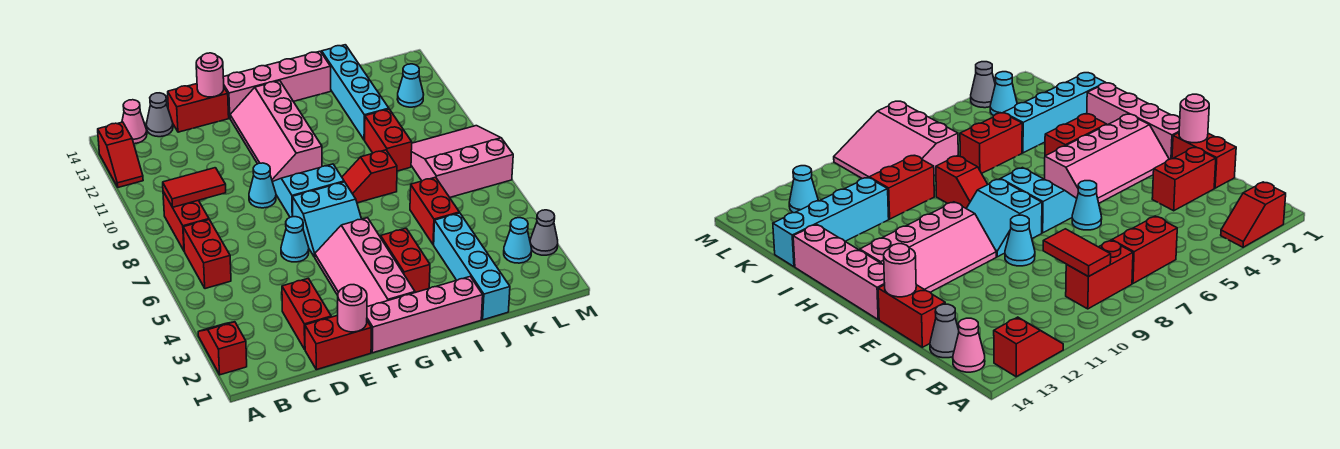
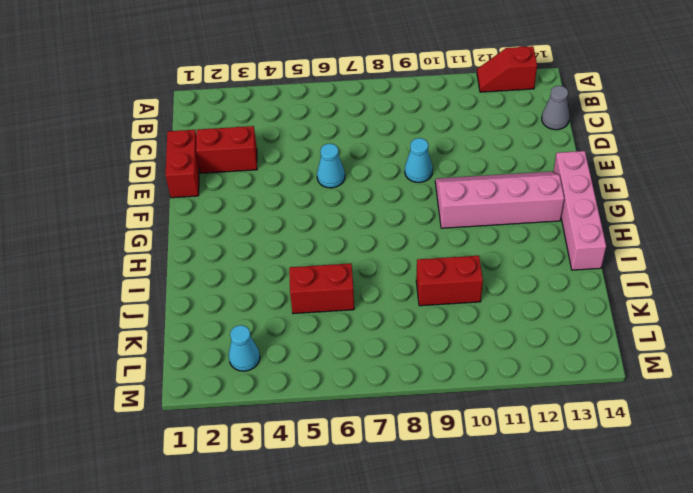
none -> red slope A2:A3 level 1 top 2
none -> red brick B6:B7 level 1
none -> red brick B8:B9 level 1
none -> pink cone B14 level 1

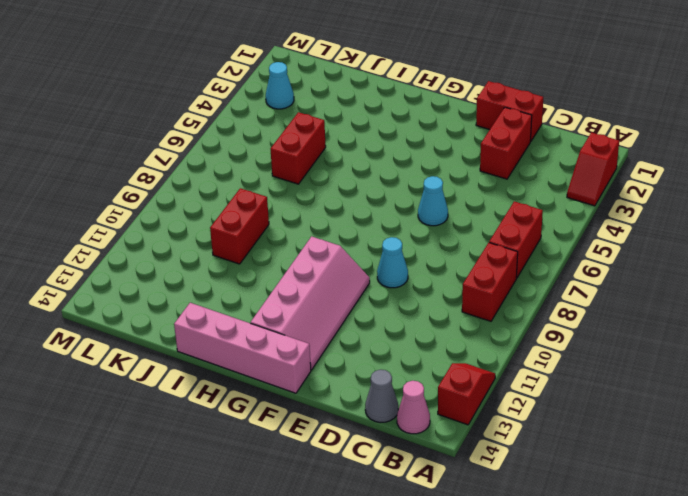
none -> red brick D14:E14 level 1
none -> pink brick F1:I1 level 1
none -> pink slope F2:G5 level 1 top G
none -> cyan slope F6:G7 level 1 top 7

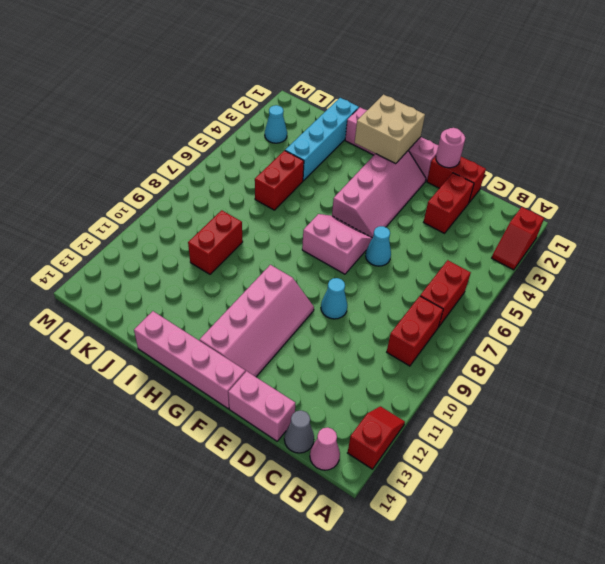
pink brick D14:E14 level 1 -> red brick D14:E14 level 1
pink slope F6:G7 level 1 top 7 -> cyan slope F6:G7 level 1 top 7
tan brick G1:H2 level 2 -> none
none -> cyan slope F8:G9 level 1 top 8
none -> red brick H3:H4 level 1
none -> red slope H8:I8 level 1 top I
none -> cyan brick J11:J14 level 1

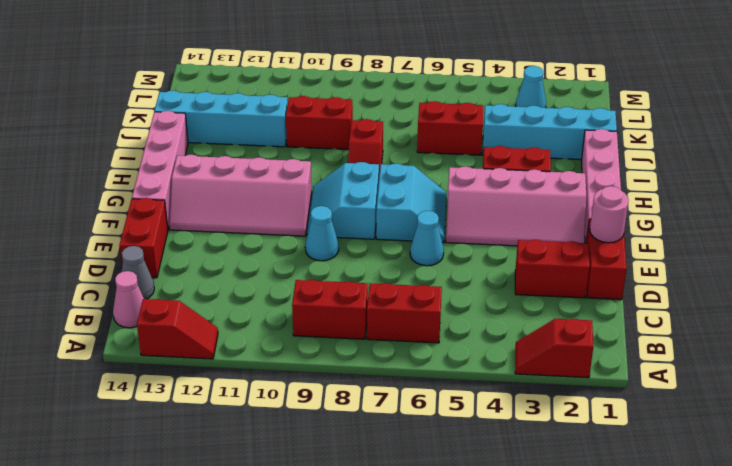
none -> pink slope K7:M9 level 1 top 7
none -> cyan cone L12 level 1
none -> grey cone M3 level 1
none -> red tile B9:C9 level 2

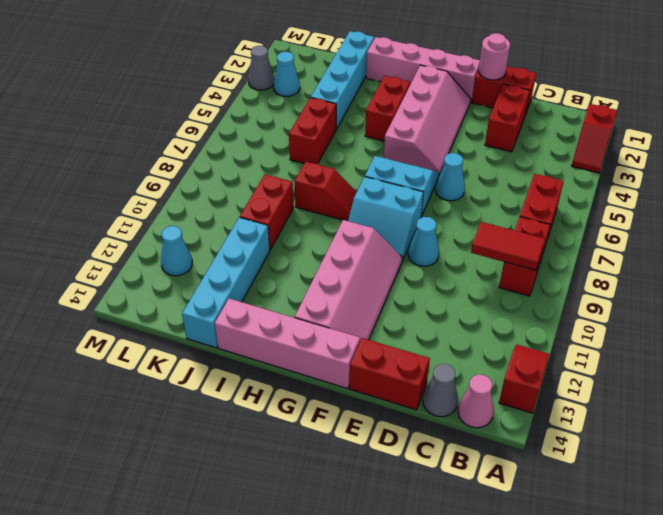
none -> pink slope K7:M9 level 1 top 7
none -> pink round brick E14 level 2

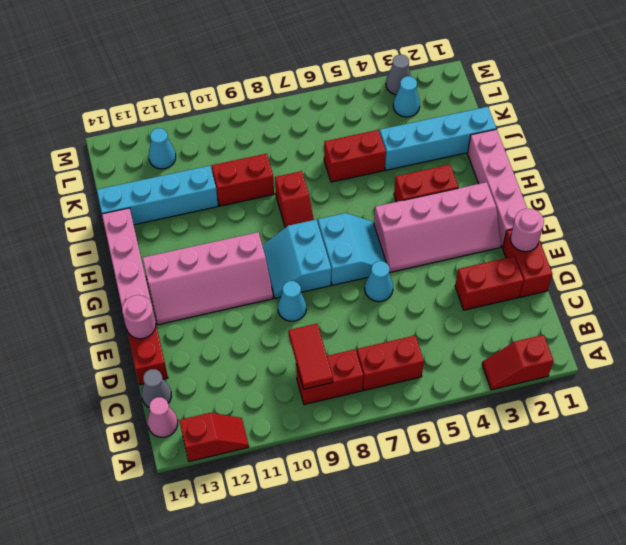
none -> pink slope K7:M9 level 1 top 7

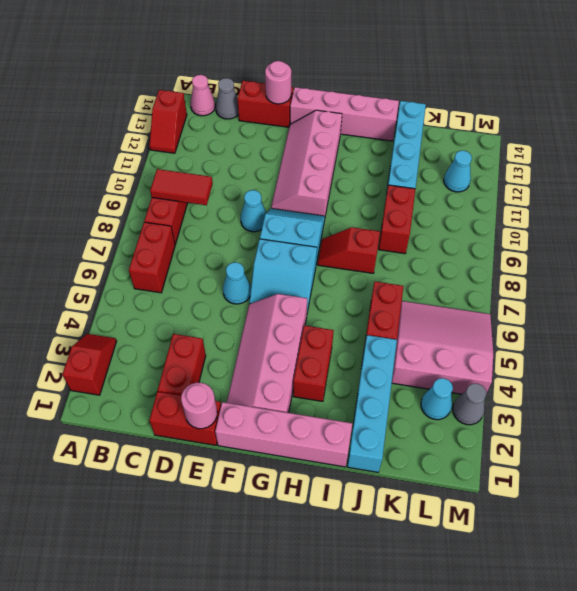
pink slope K4:M6 level 1 top 4 -> pink slope K7:M9 level 1 top 7

